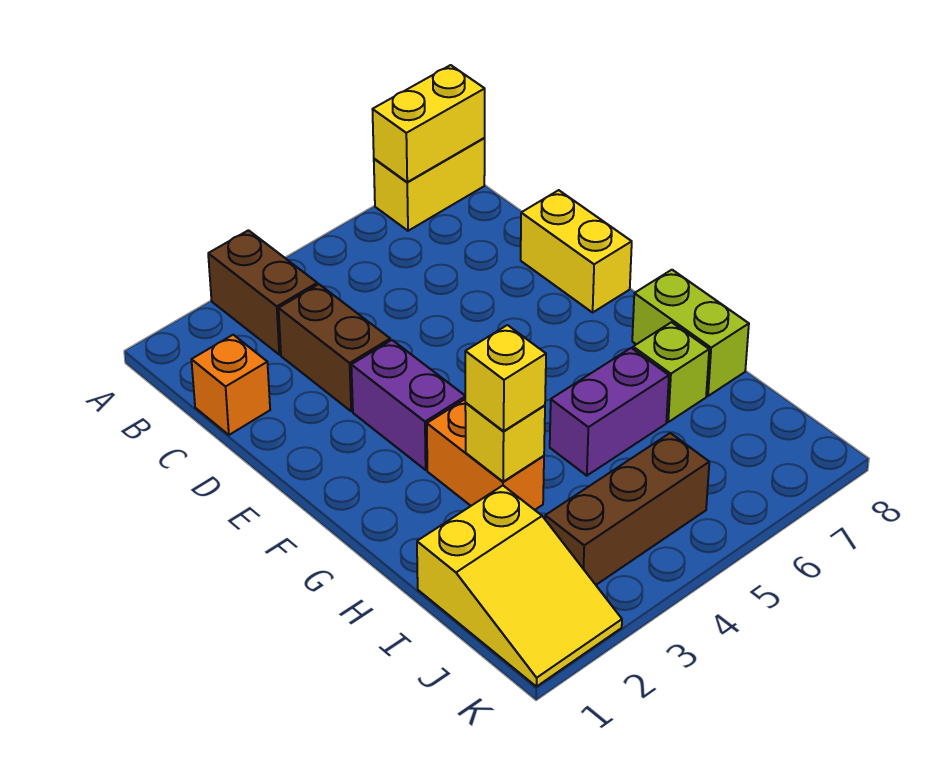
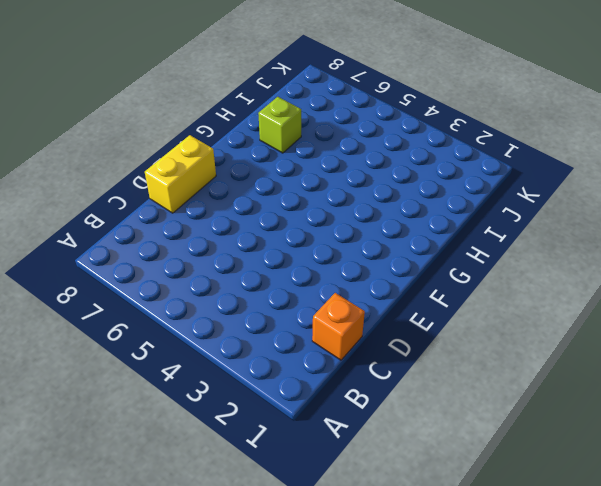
none -> brown brick A3:B3 level 1
none -> yellow brick A7:A8 level 1
none -> brown brick C3:D3 level 1

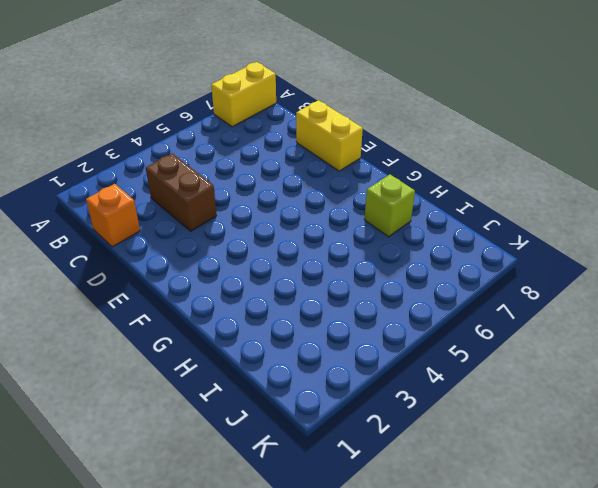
none -> brown brick A3:B3 level 1
none -> purple brick E3:F3 level 1
none -> orange brick G3:H3 level 1

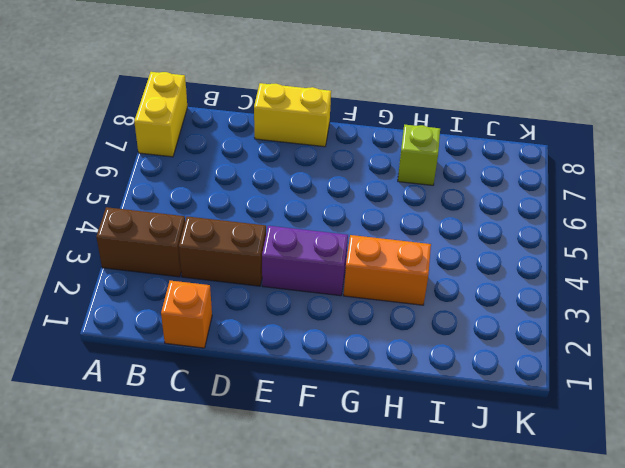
none -> lime brick G8:H8 level 1
none -> purple brick H5:H6 level 1
none -> yellow slope I1:K2 level 1 top I

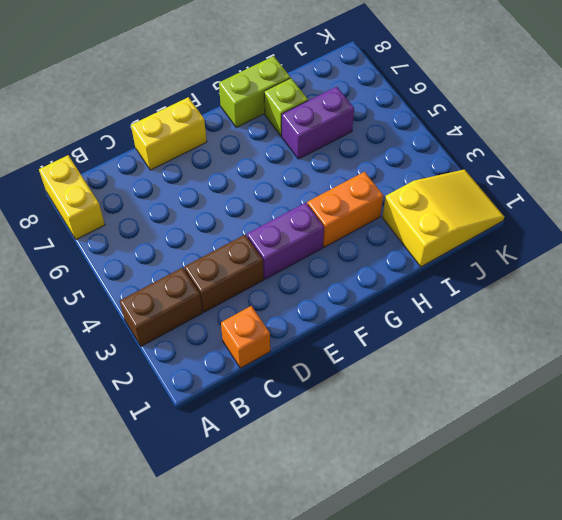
purple brick H6:I6 level 1 -> purple brick H5:H6 level 1
none -> brown brick J3:J5 level 1
none -> yellow brick A7:A8 level 2
none -> yellow brick H3 level 2

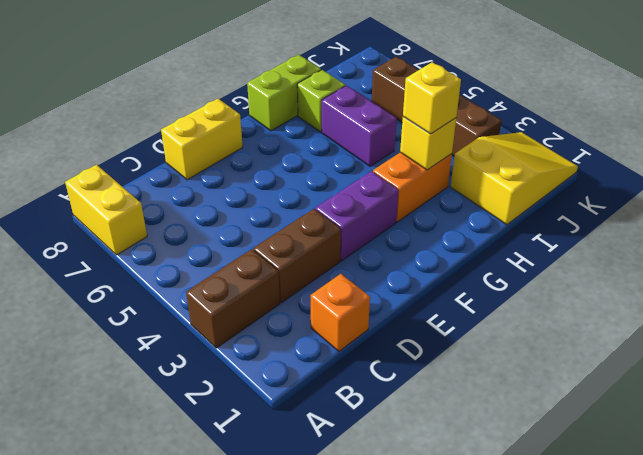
brown brick J3:J6 level 1 -> brown brick J3:J5 level 1
none -> yellow brick A7:A8 level 2

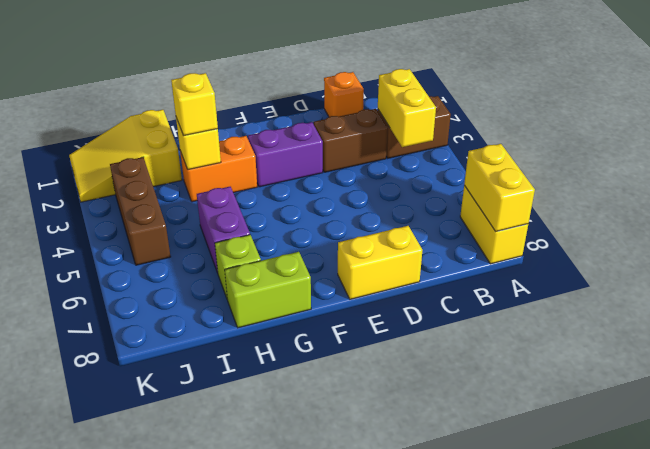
yellow brick B3:B4 level 2 -> none

